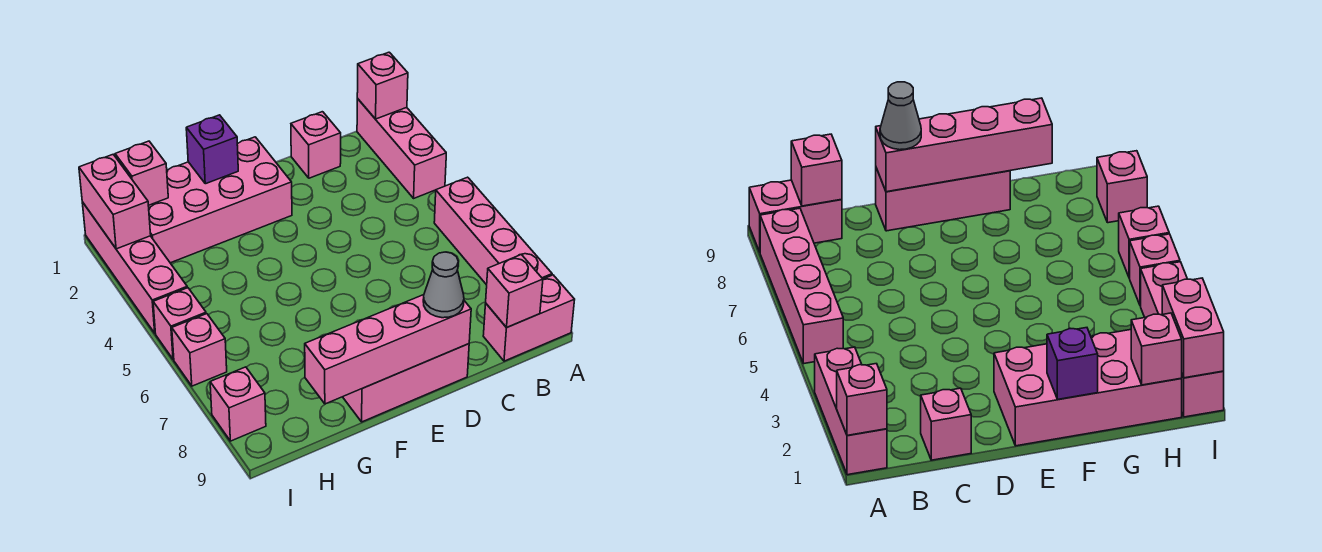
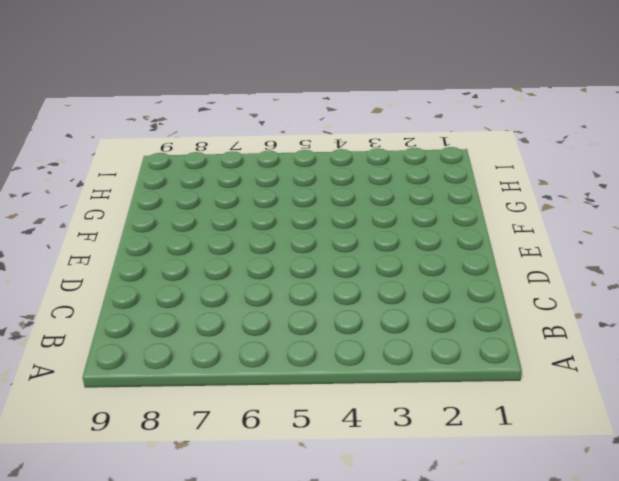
none -> pink brick A1:A3 level 1
none -> pink brick A5:A8 level 1
none -> pink brick A9:B9 level 1

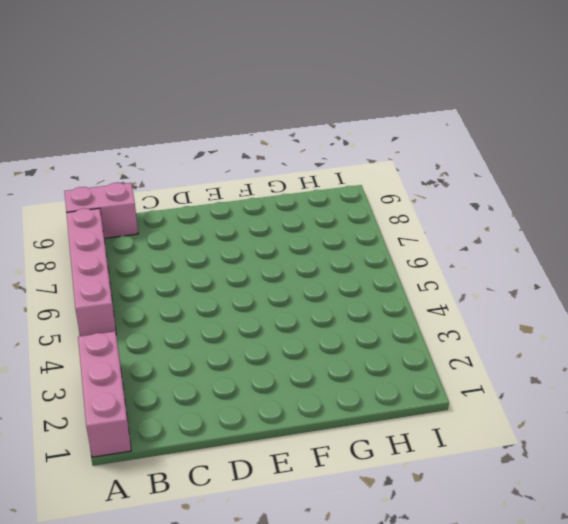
none -> pink brick C1 level 1
none -> pink brick D9:F9 level 1
none -> pink brick E1:H2 level 1

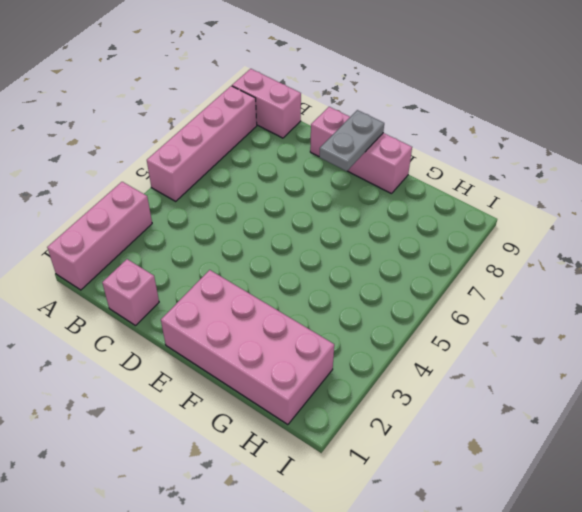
grey plate E8:E9 level 2 -> pink brick D9:G9 level 2
none -> pink brick I1:I4 level 1
none -> pink brick I5 level 1
none -> pink brick I6 level 1

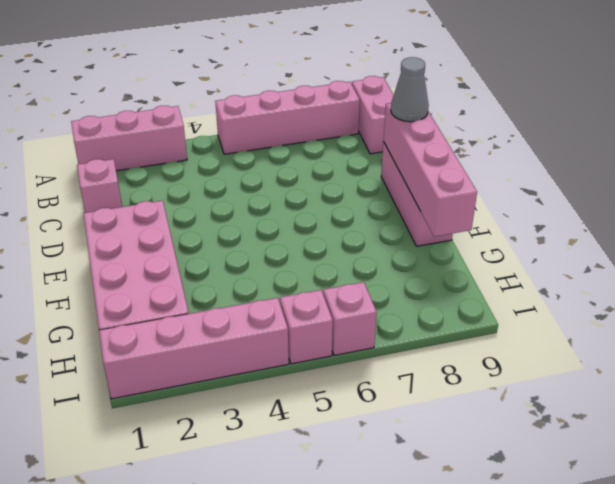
none -> pink brick I8 level 1
none -> pink brick A1 level 2
none -> pink brick B9 level 2

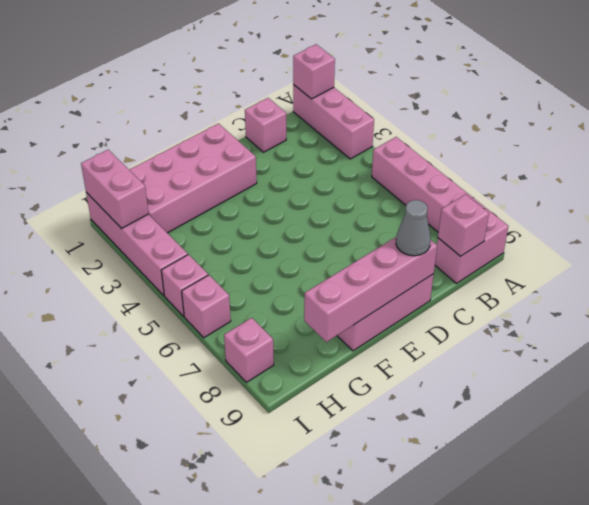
none -> purple brick F1 level 2
none -> pink brick H1 level 2

